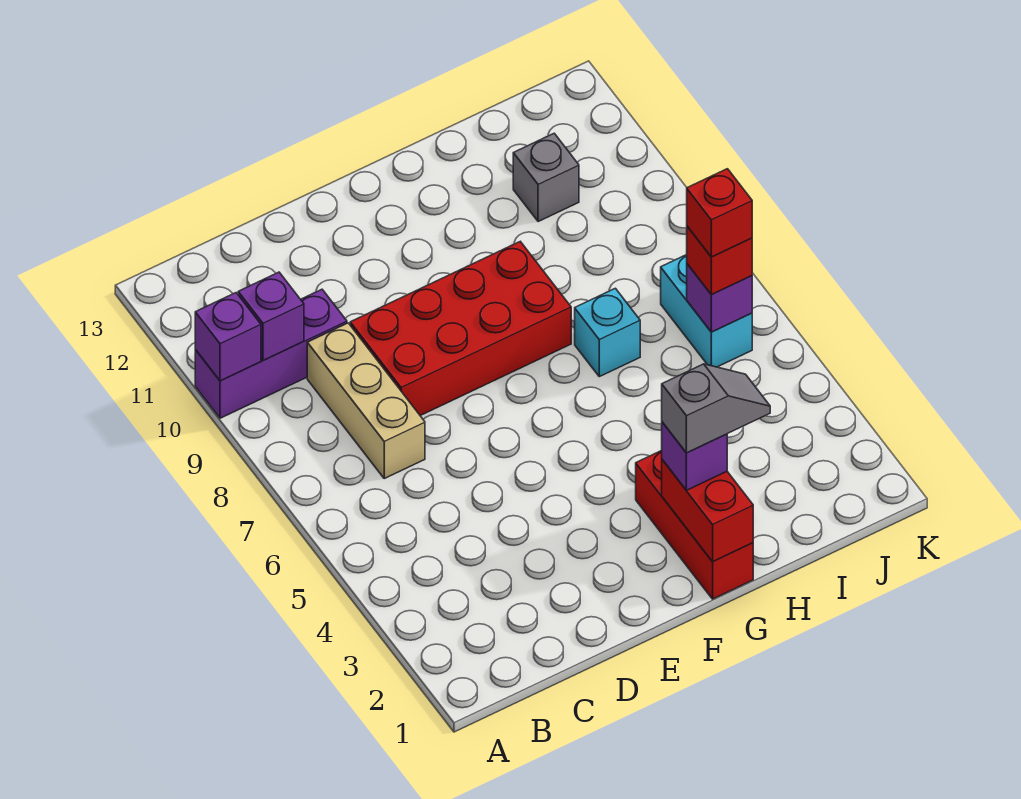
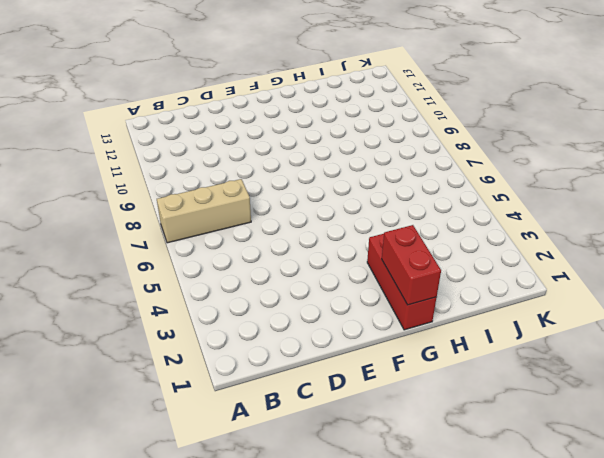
tan brick A7:C7 level 1 -> tan brick C7:C9 level 1
none -> purple brick A10:C10 level 1
none -> red brick D8:G9 level 1
none -> cyan brick H7 level 1

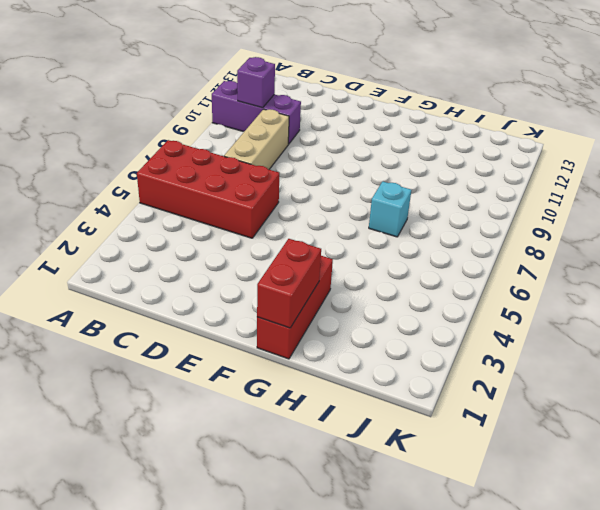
red brick A5:D6 level 1 -> red brick D8:G9 level 1
none -> grey brick I11 level 1
none -> cyan brick J6:J7 level 1
none -> purple brick A10 level 2

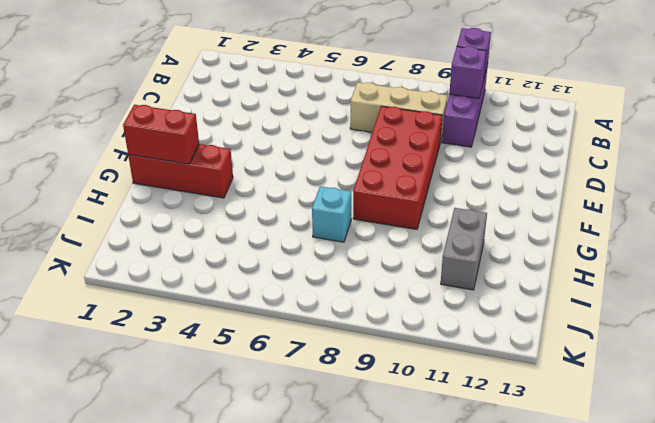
grey brick H11:I11 level 1 -> grey brick I11 level 1
none -> cyan brick J6:J7 level 1
none -> purple brick J6 level 2
none -> purple brick G2 level 3

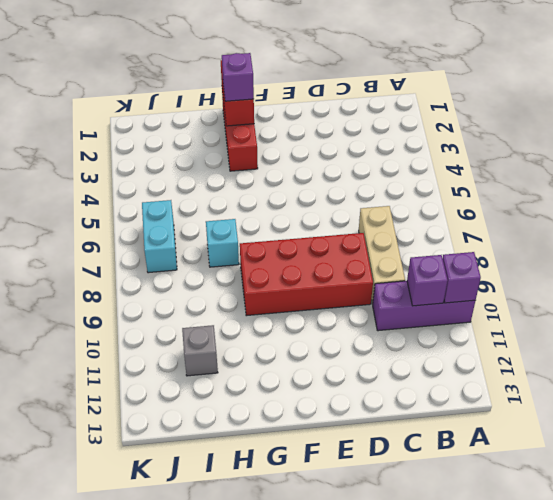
none -> purple brick J6 level 2
none -> red brick J6 level 3
none -> grey slope G2:H2 level 4 top G

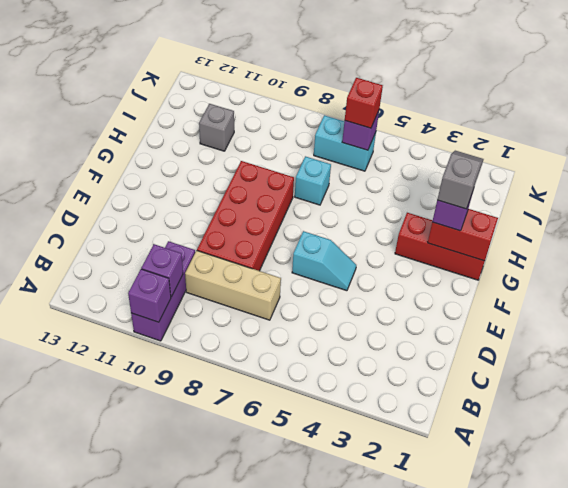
cyan slope E5:E6 level 1 top 6 -> none
none -> red brick J6 level 4

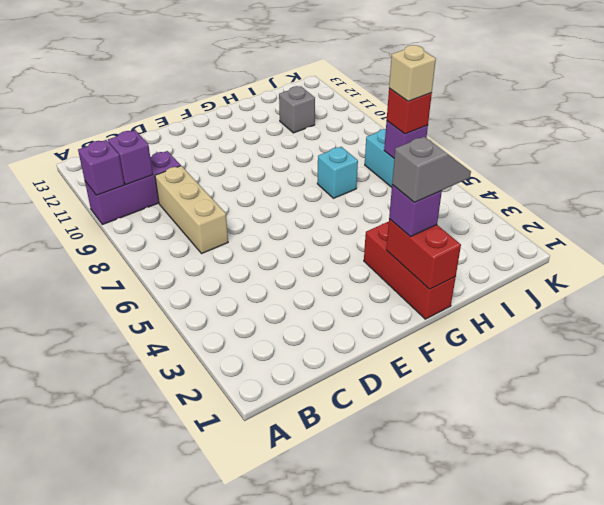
tan brick J6 level 4 -> red brick J6 level 4
none -> red brick D8:G9 level 1

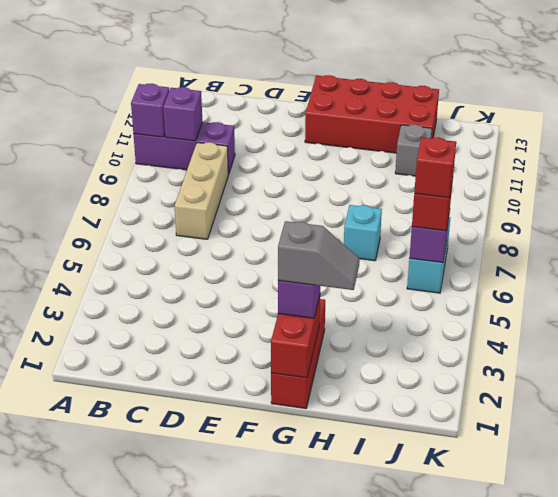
red brick F12:I13 level 1 -> red brick D8:G9 level 1

